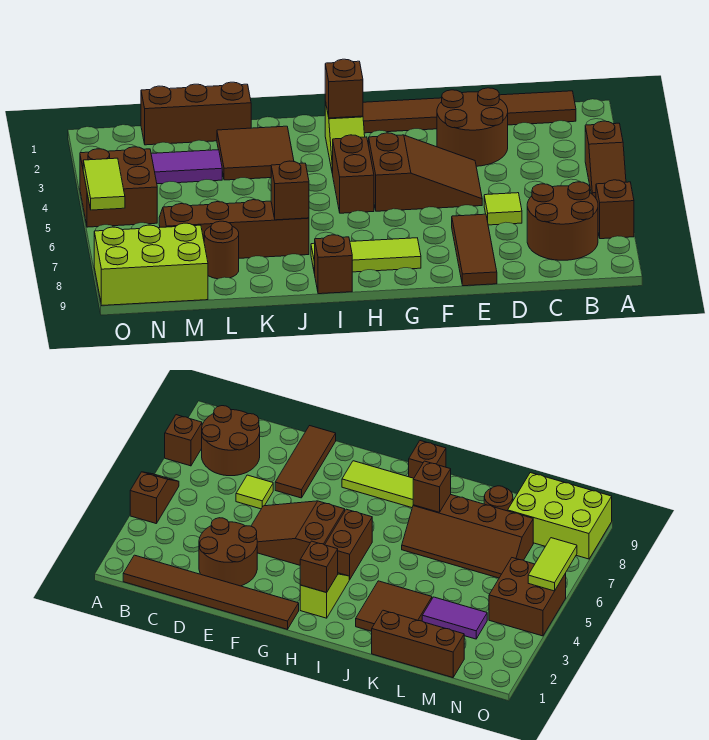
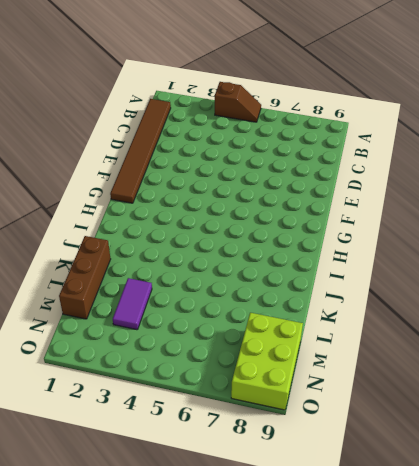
none -> brown brick A7 level 1
none -> brown round brick B7:C8 level 1
none -> brown round brick D2:E3 level 1

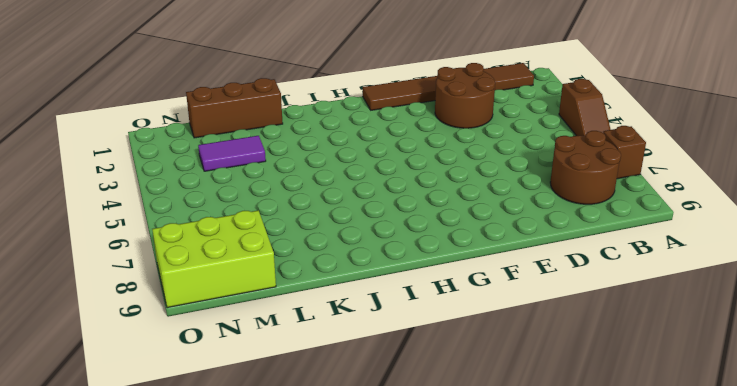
none -> lime tile D6 level 1
none -> brown slope E4:G5 level 1 top G
none -> brown tile E7:E9 level 1

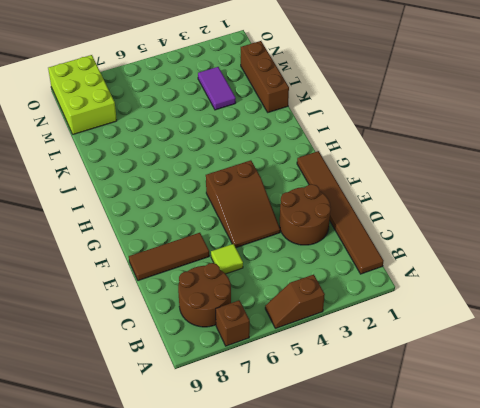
none -> lime tile G8:I8 level 1
none -> lime slope H2:H3 level 1 top 2
none -> brown brick H4:H5 level 1

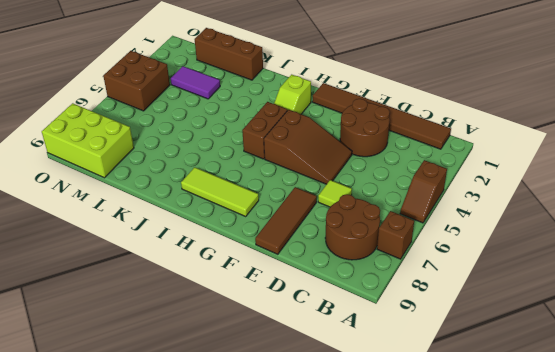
none -> brown brick I9 level 1
none -> brown tile J2:K3 level 1
none -> brown slope J6:M7 level 1 top 7

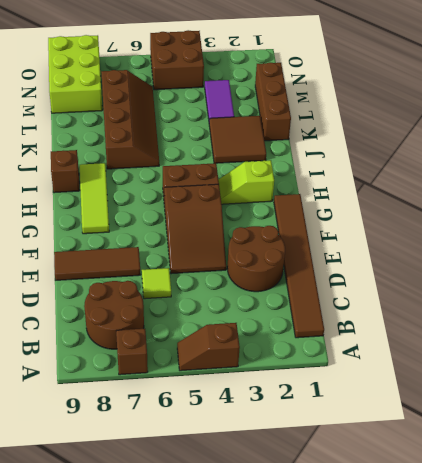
none -> brown round brick L8 level 1
none -> brown brick H2 level 2
none -> brown brick J7 level 2

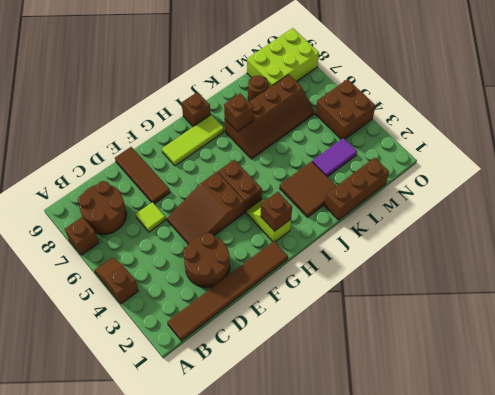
none -> lime tile O5:O6 level 2

